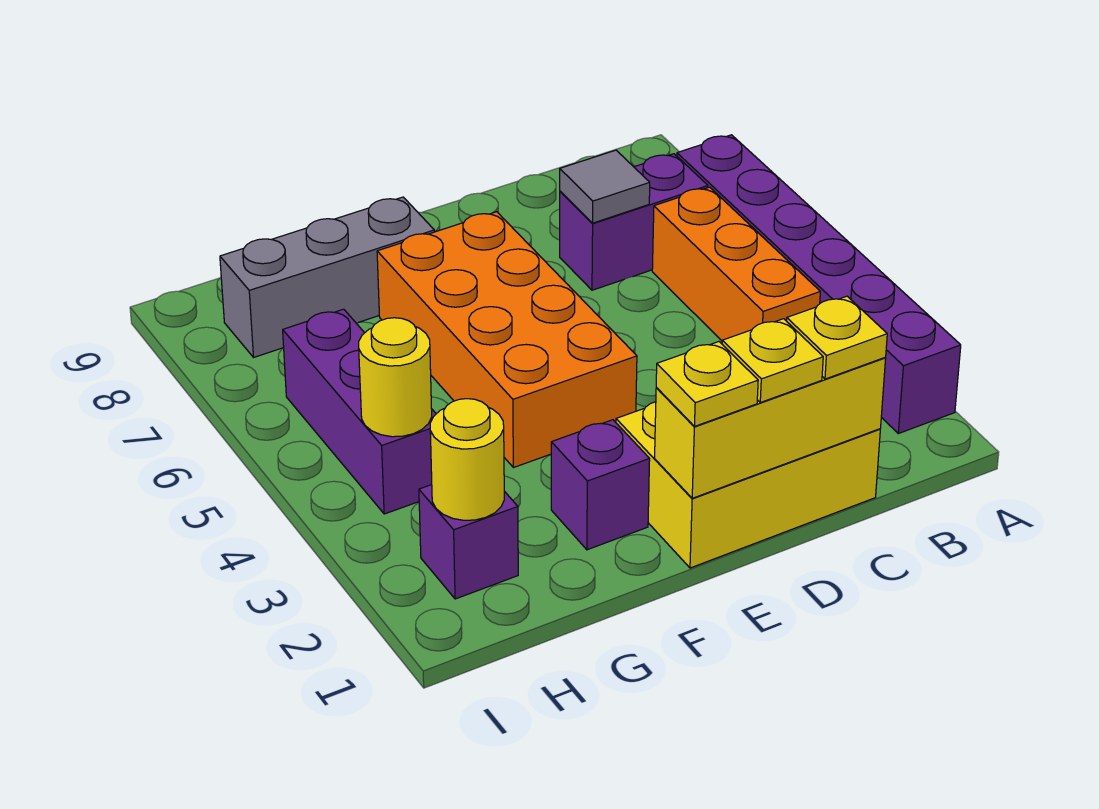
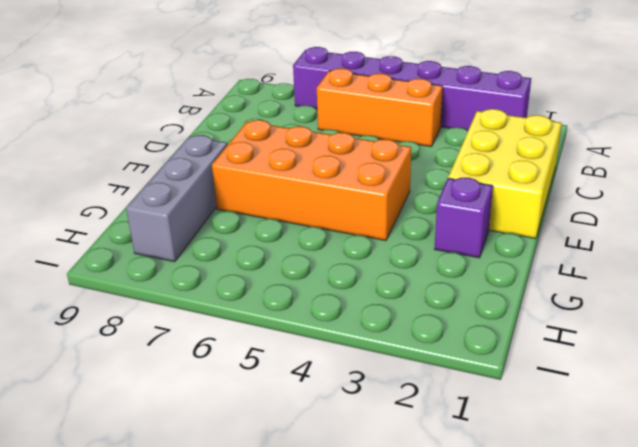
none -> purple brick B7:C7 level 1
none -> purple brick H2 level 1
none -> purple brick H4:H6 level 1

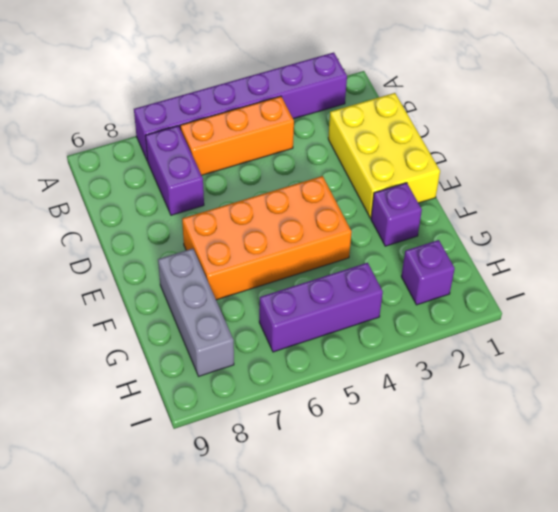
none -> yellow brick C1:E1 level 2
none -> grey tile C7 level 2
none -> yellow round brick H2 level 2

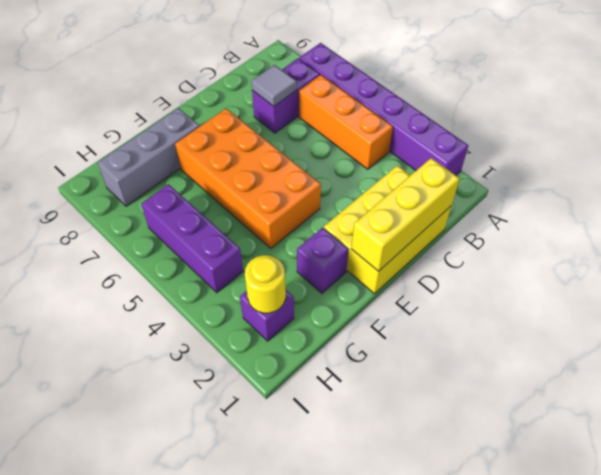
none -> yellow round brick H4 level 2
none -> yellow plate C1 level 3
none -> yellow plate D1 level 3

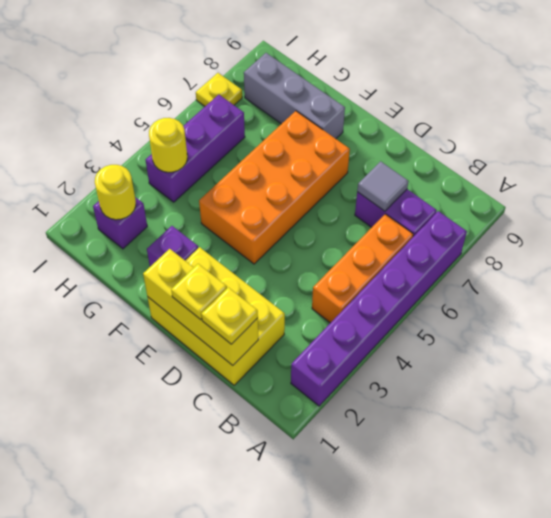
yellow plate I7 level 1 -> yellow plate E1 level 3

